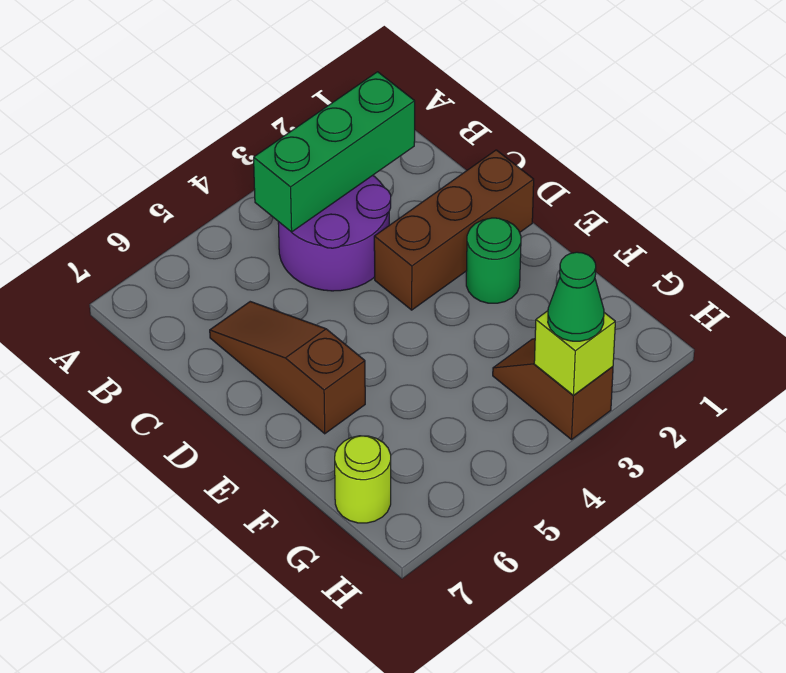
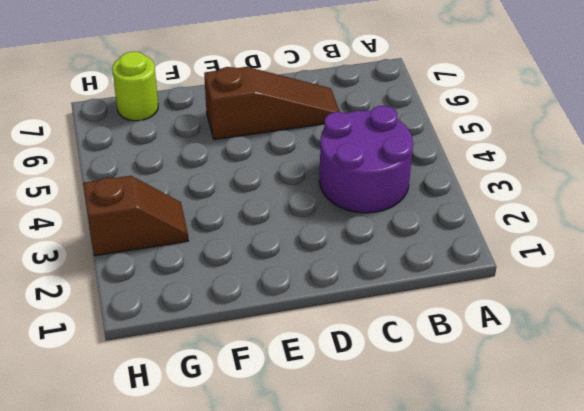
none -> brown brick D1:D3 level 1
none -> green round brick E2 level 1

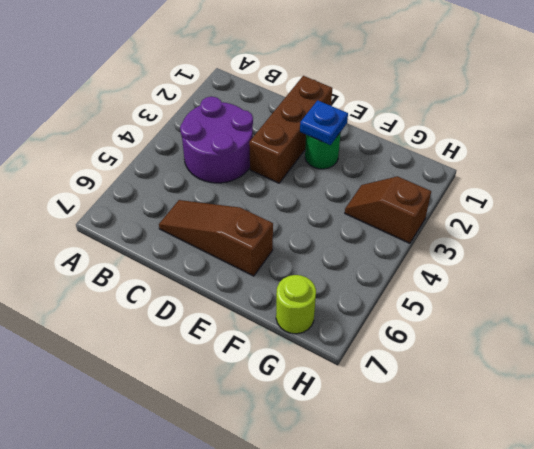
blue plate E2 level 2 -> none
none -> green brick B2:B4 level 2
none -> lime brick H3 level 2

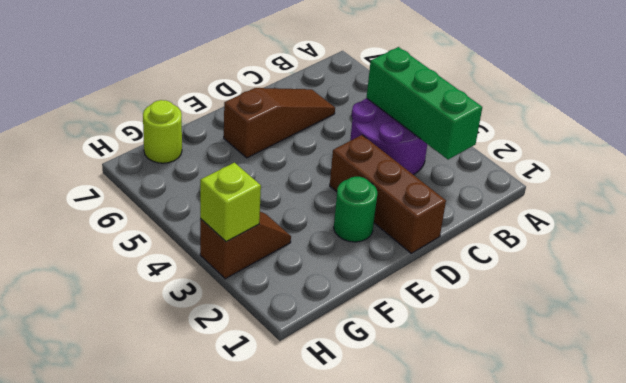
none -> green cone H3 level 3

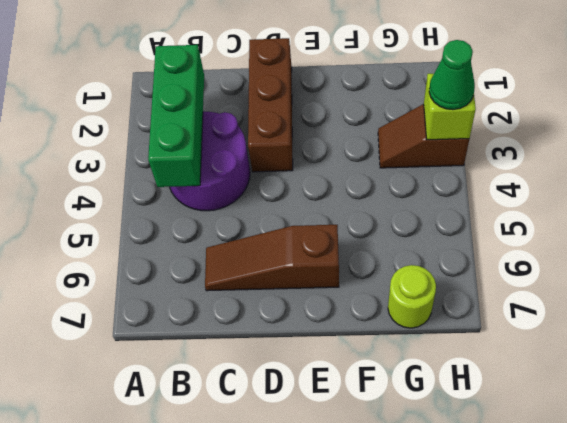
none -> green round brick E2 level 1

